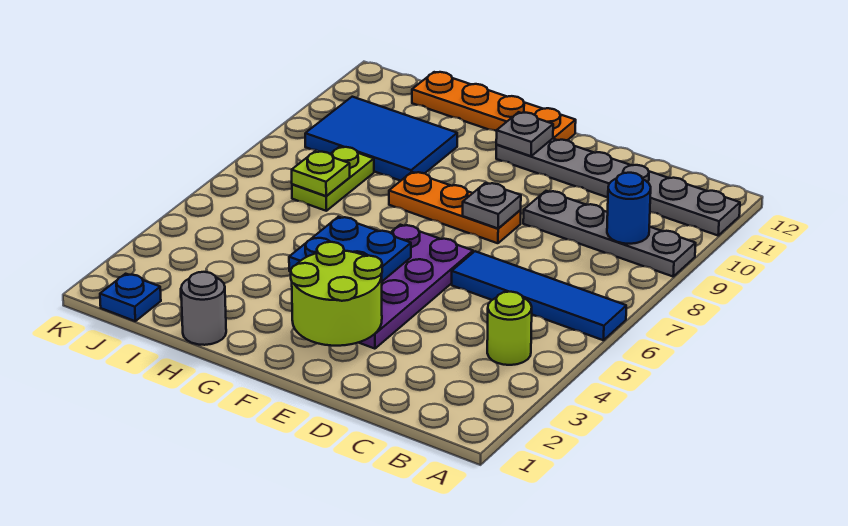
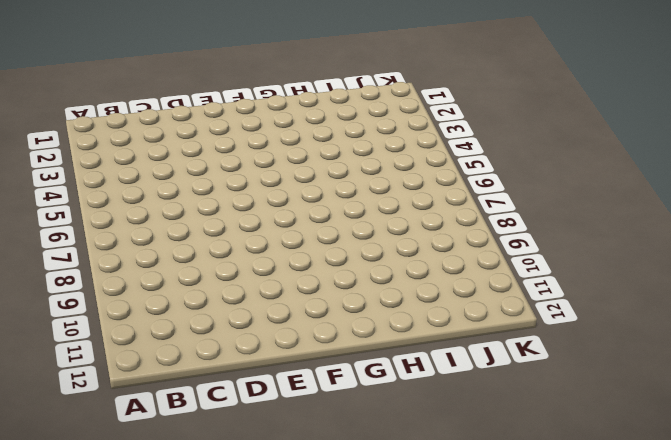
none -> blue tile A6:D6 level 1
none -> grey plate A9:D9 level 1
none -> grey plate A11:F11 level 1

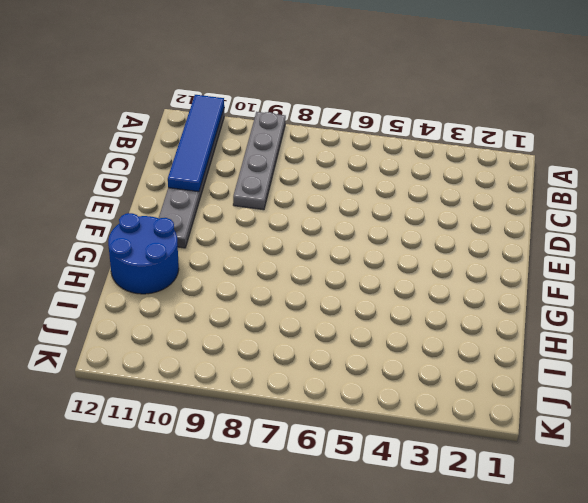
blue tile A11:D11 level 2 -> blue tile A6:D6 level 1
blue round brick G11:H12 level 1 -> orange plate F12:I12 level 1
none -> lime round brick B4 level 1
none -> purple plate E3:F6 level 1
none -> orange plate E8:G8 level 1

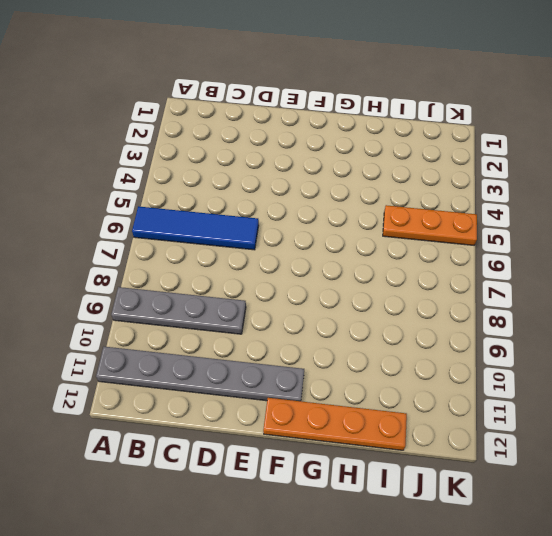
orange plate I5:K5 level 1 -> orange plate E8:G8 level 1
none -> lime round brick B4 level 1
none -> purple plate E3:F6 level 1
none -> grey round brick H1 level 1

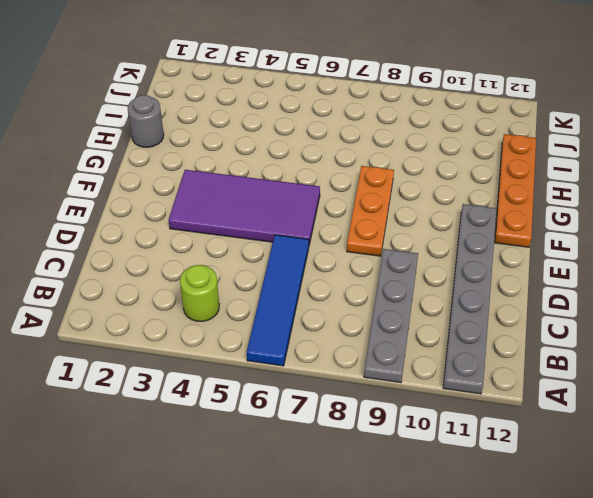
purple tile E3:F6 level 1 -> purple plate E3:F6 level 1
none -> blue tile H9:J10 level 1
none -> lime plate I7:I8 level 1
none -> blue plate J1 level 1

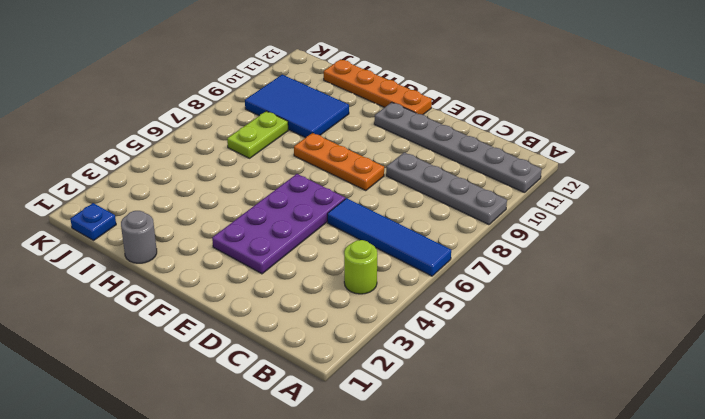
none -> blue round brick B9 level 2
none -> lime round brick E2:F3 level 2
none -> grey plate E8 level 2

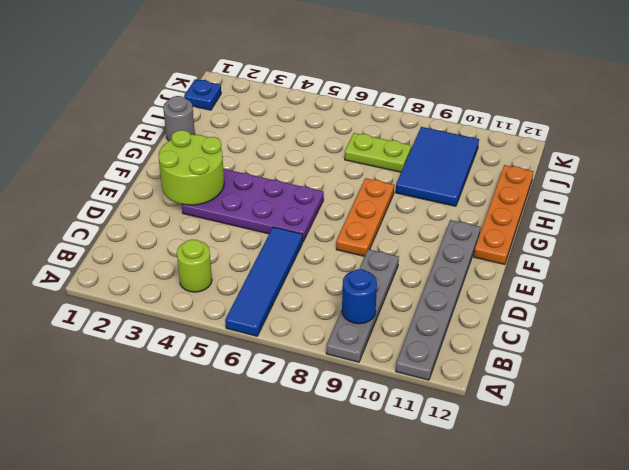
none -> grey plate E8 level 2
none -> blue plate F4:G5 level 2
none -> grey plate F11 level 2

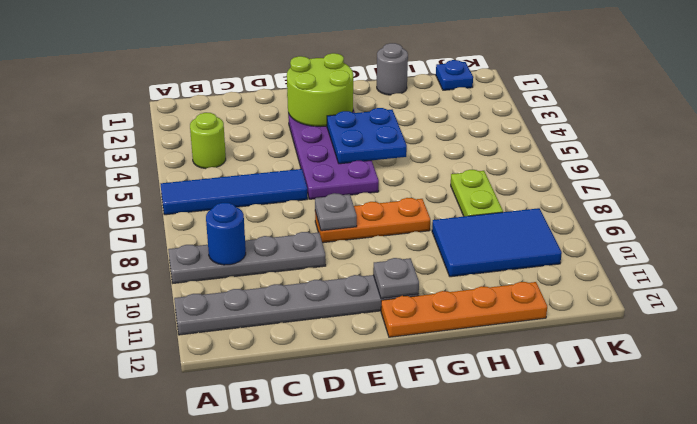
none -> lime plate I7 level 2

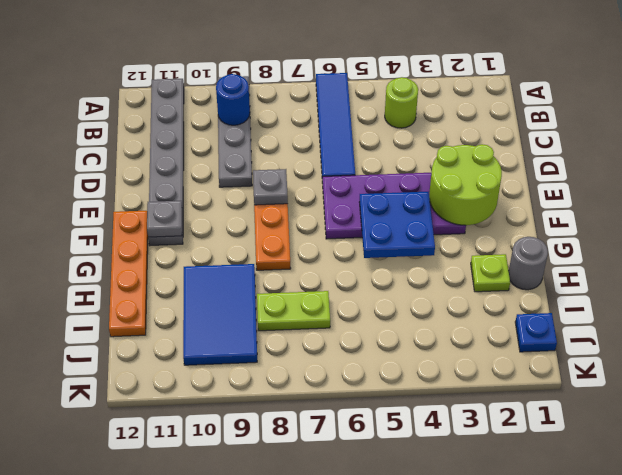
lime plate H2 level 1 -> lime plate I7 level 2

